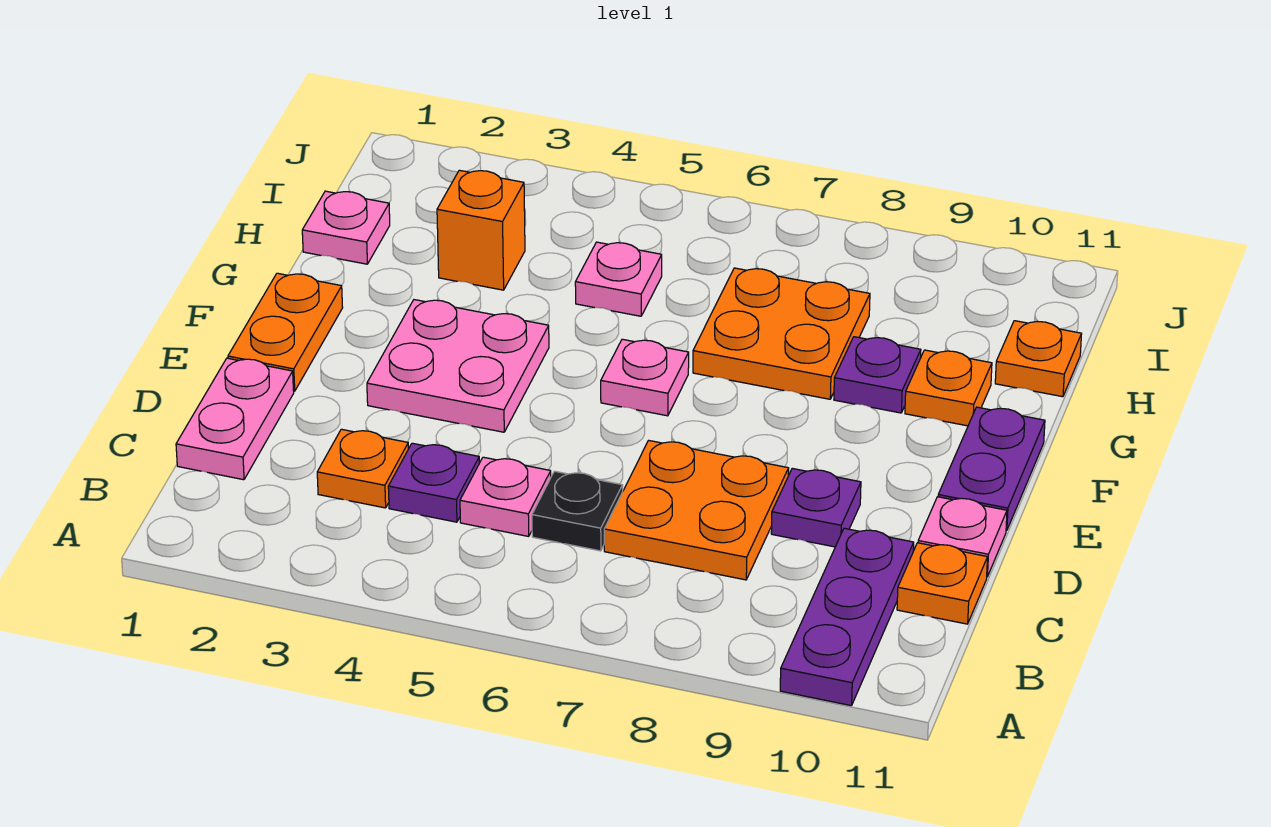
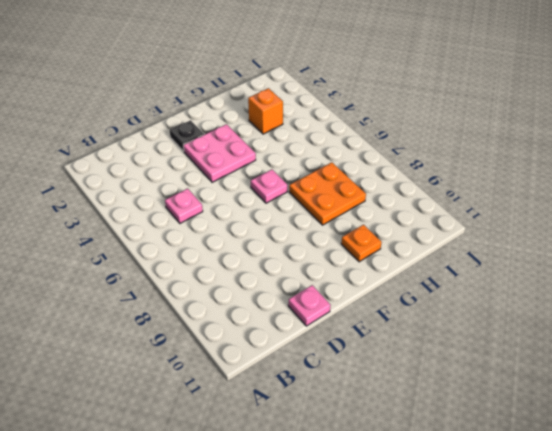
black plate E2 level 1 -> black plate C6 level 1
none -> purple plate A10:C10 level 1
none -> pink plate C1:D1 level 1
none -> orange plate C3 level 1

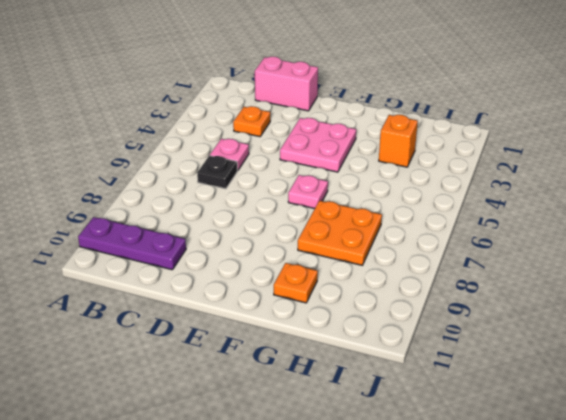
pink brick C1:D1 level 1 -> pink plate C1:D1 level 1
none -> purple plate C4 level 1
none -> orange plate C7:D8 level 1
none -> orange plate C11 level 1

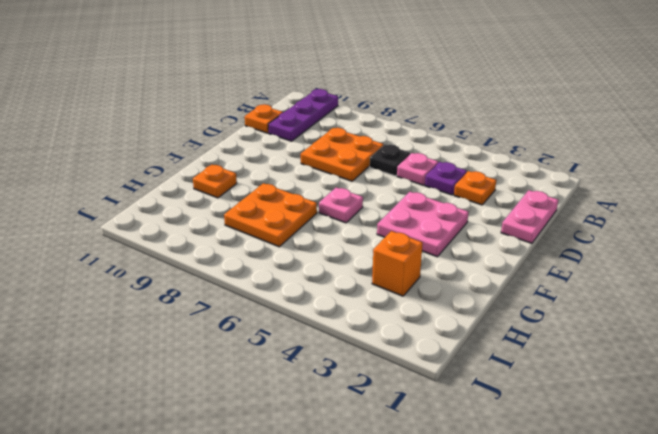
none -> purple plate D9 level 1
none -> pink plate D11 level 1
none -> orange plate E1:F1 level 1

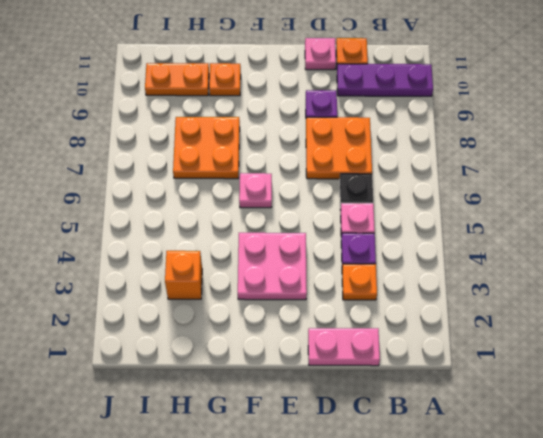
orange plate H10:I10 level 1 -> orange plate E1:F1 level 1
none -> purple plate E11:F11 level 1
none -> purple plate G9 level 1
none -> pink plate H1 level 1

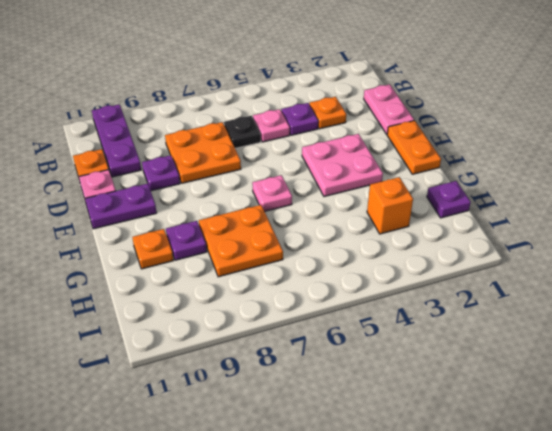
purple plate E10:E11 level 1 -> purple plate E11:F11 level 1
purple plate H1 level 1 -> pink plate H1 level 1
none -> pink plate H5 level 1
none -> orange plate H11 level 1

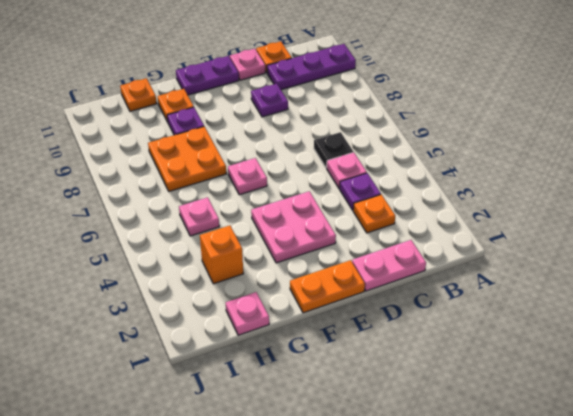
none -> orange plate C7:D8 level 1

